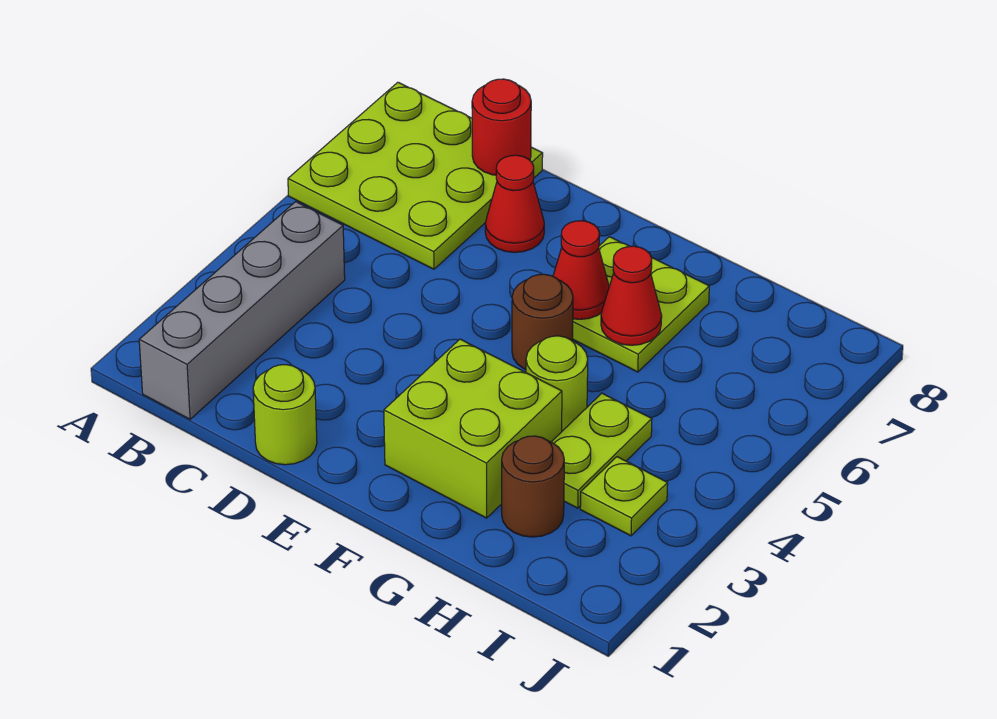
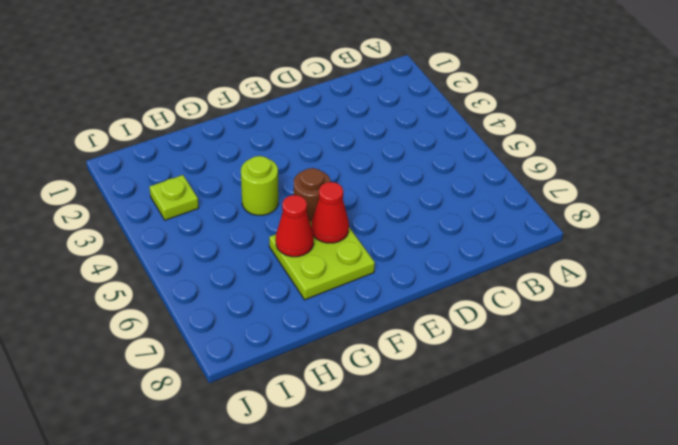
none -> lime plate A6:C8 level 1
none -> grey brick B1:B4 level 1
none -> lime round brick D1 level 1

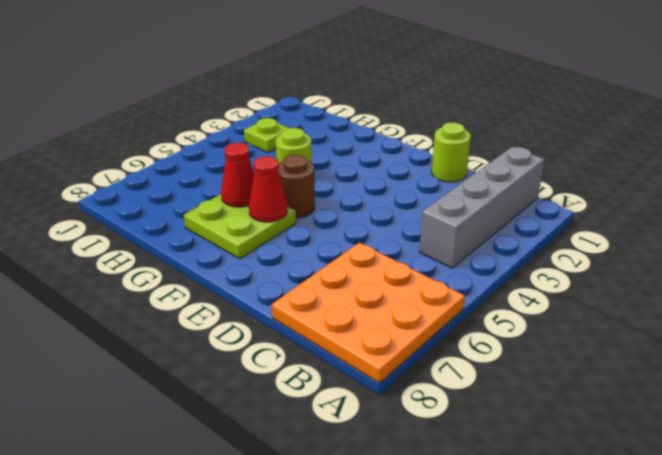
orange plate A6:C8 level 1 -> lime plate A6:C8 level 1
none -> red cone D7 level 1
none -> lime brick F2:G3 level 1
none -> brown round brick H2 level 1

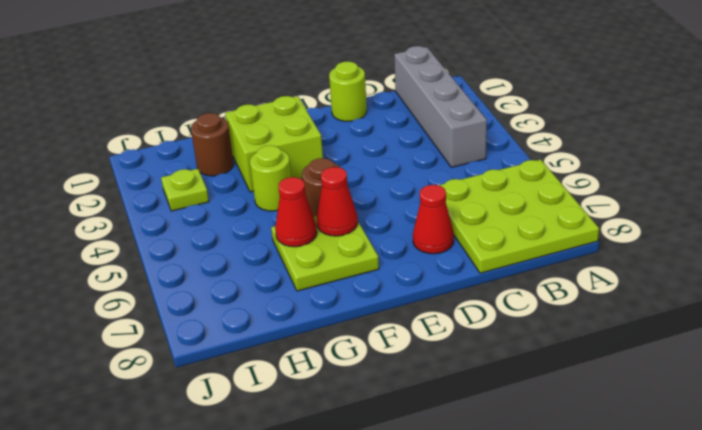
none -> lime plate H3:H4 level 1
none -> red round brick C8 level 2

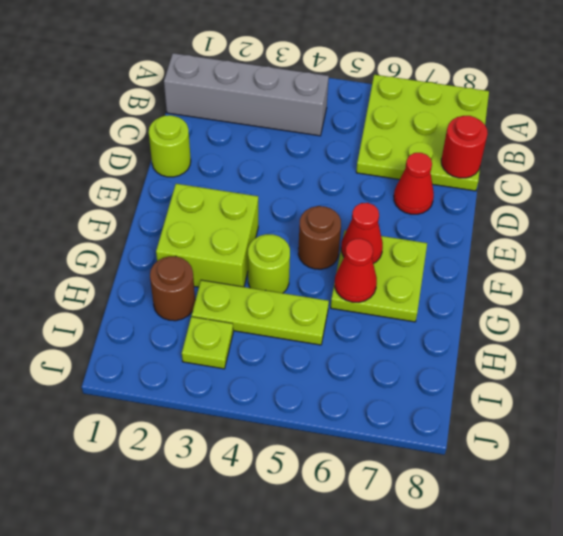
lime plate H3:H5 level 1 -> lime plate H3:H4 level 1

